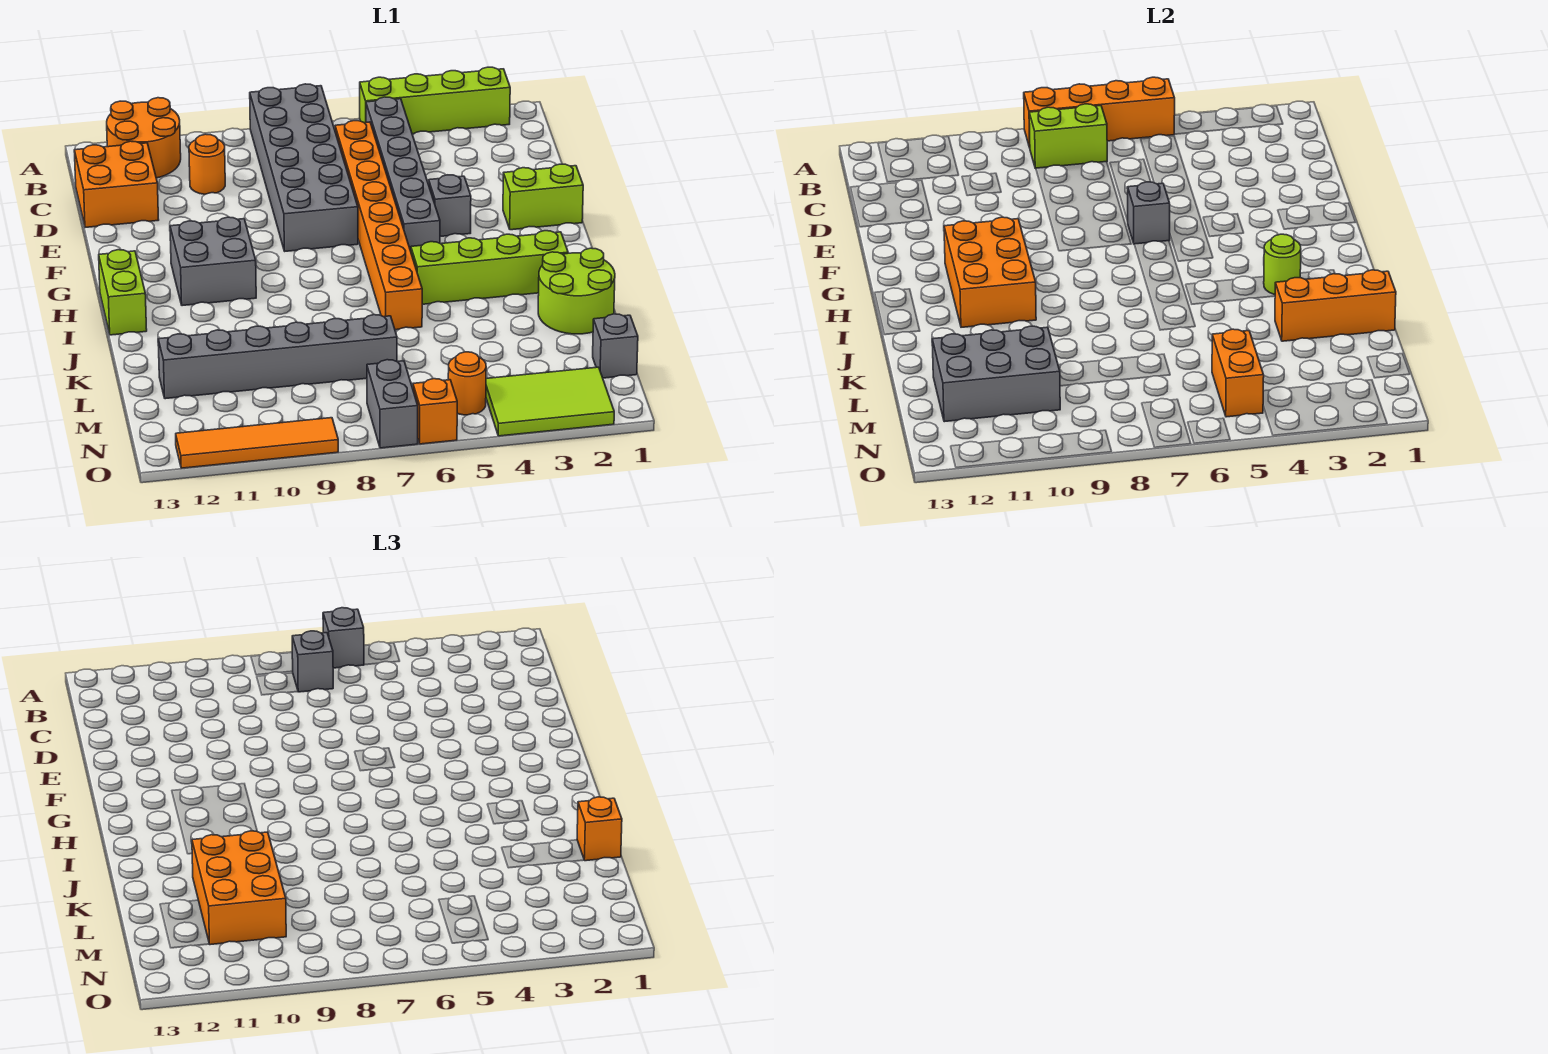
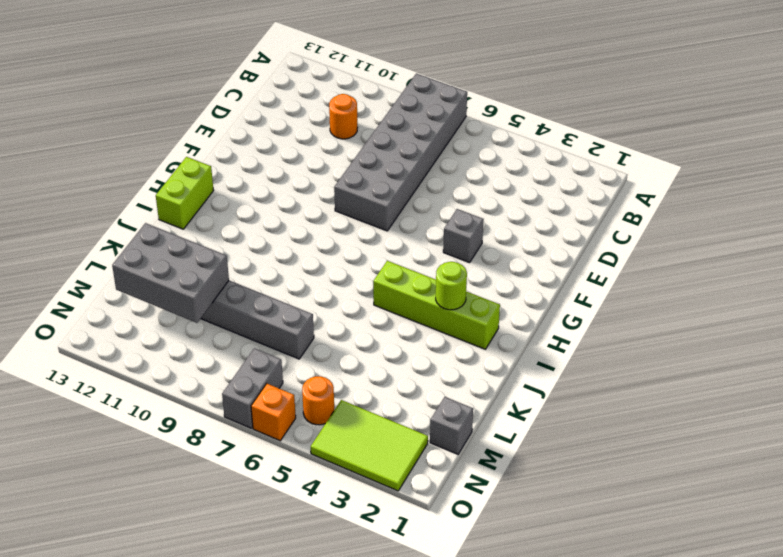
none -> lime brick A2:A5 level 1
none -> orange round brick A11:B12 level 1
none -> grey brick B5:G5 level 1
none -> orange brick C6:J6 level 1

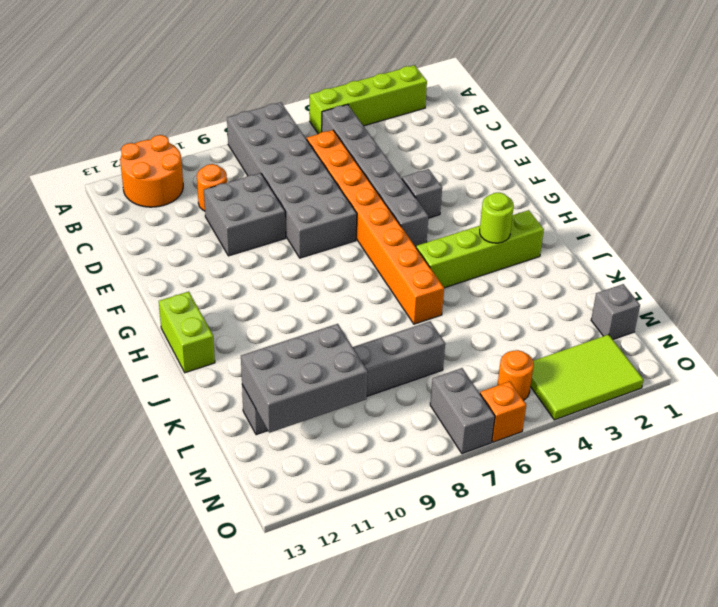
grey brick D9:E10 level 1 -> grey brick G10:H11 level 1
none -> orange brick C12:D13 level 1
none -> lime brick F1:F2 level 1
none -> lime round brick J1:K2 level 1
none -> orange tile O9:O12 level 1

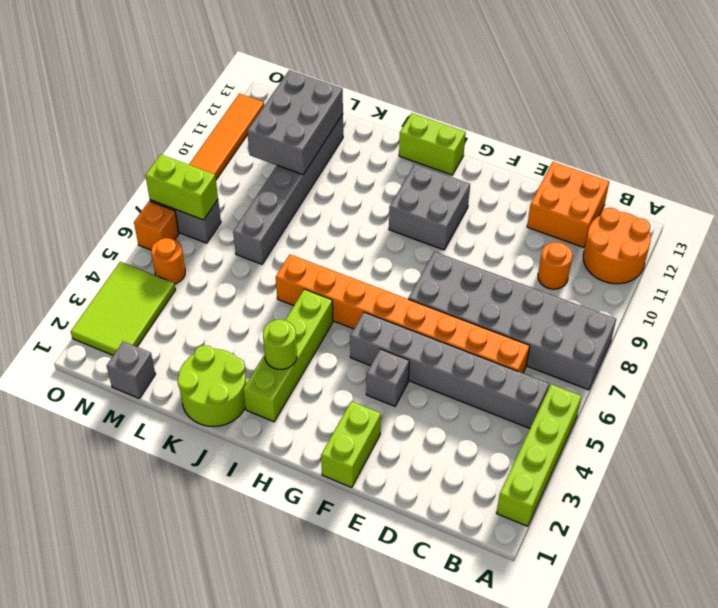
lime brick N7:O7 level 2 -> lime brick B7:B8 level 2
none -> orange brick A5:A8 level 2
none -> grey brick F6 level 2
none -> orange brick G10:I11 level 2
none -> orange brick K1:K3 level 2

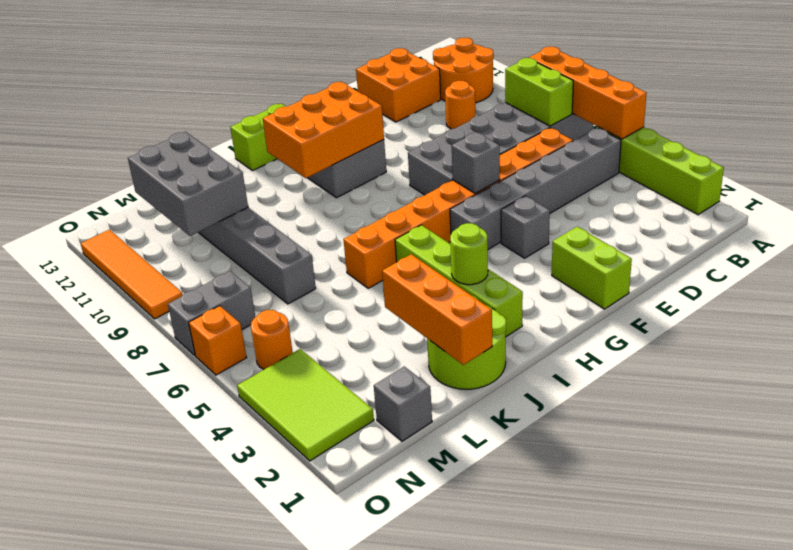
none -> orange brick M5:N5 level 2
none -> grey brick A6 level 3
none -> grey brick B7 level 3
none -> orange brick K1 level 3

